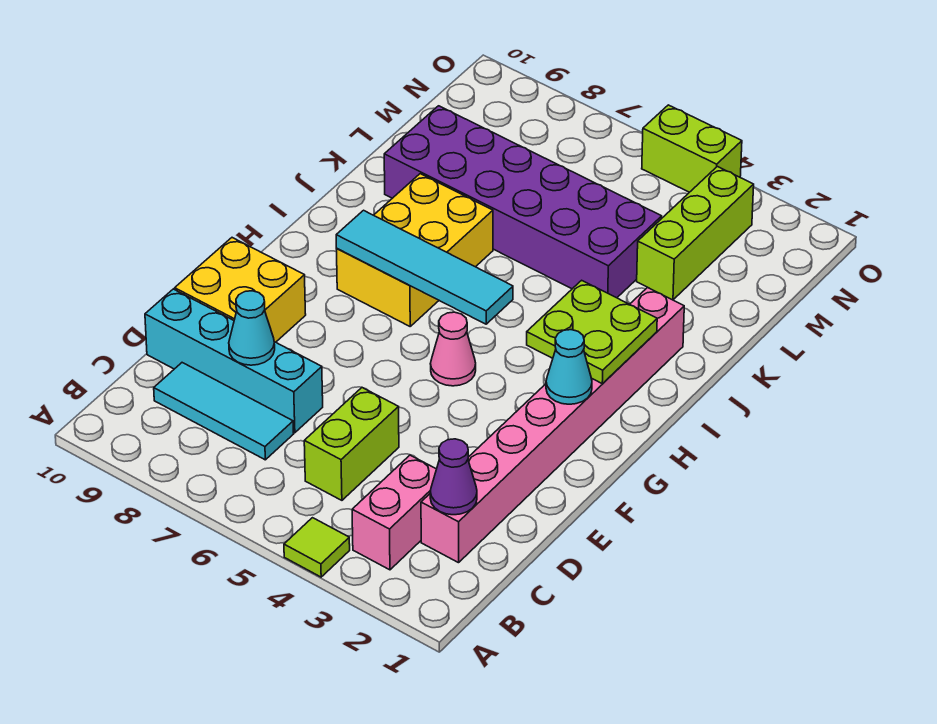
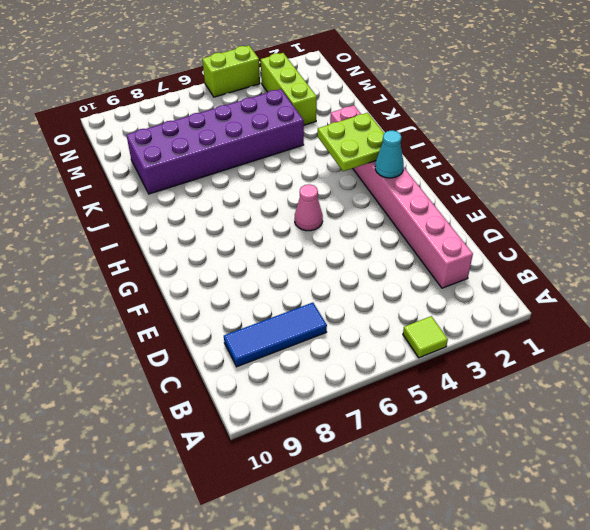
blue tile C7:C9 level 1 -> cyan tile C7:C9 level 1
none -> pink brick B3:C3 level 1
none -> lime brick C5:D5 level 1
none -> cyan brick D7:D10 level 1

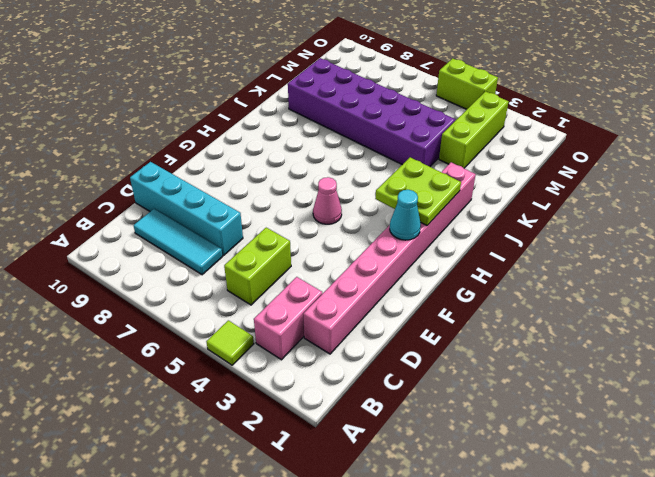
none -> yellow brick E9:F10 level 1
none -> yellow brick H7:J8 level 1
none -> purple cone C2 level 2

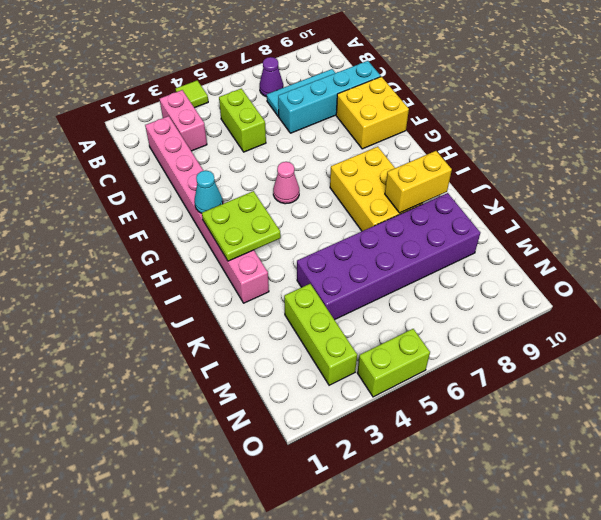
purple cone B7 level 1 -> purple cone C2 level 2
yellow brick J8:J9 level 2 -> none
none -> cyan cone D8 level 2
none -> cyan tile H5:H8 level 2

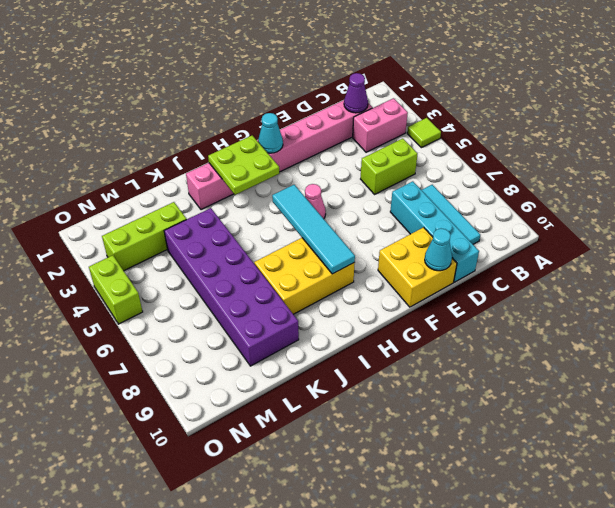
cyan cone E10 level 2 -> cyan cone D8 level 2

